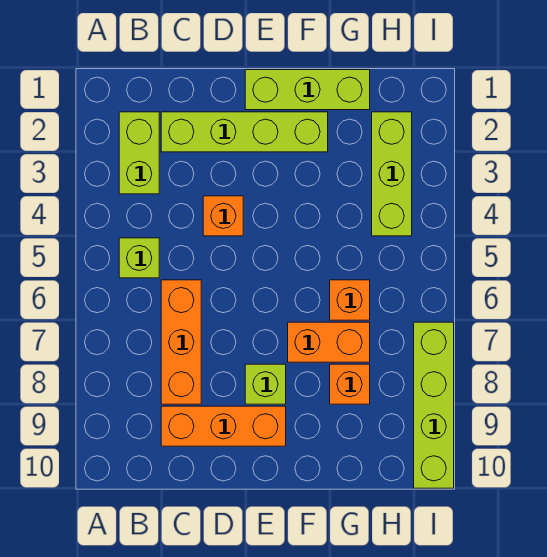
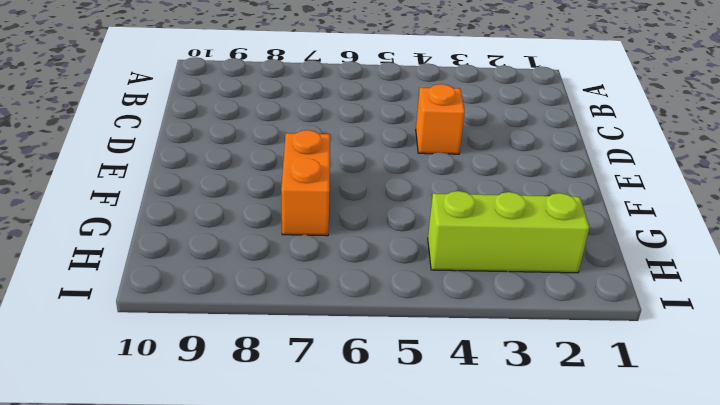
none -> lime brick B2:B3 level 1
none -> lime brick B5 level 1
none -> lime brick C2:F2 level 1

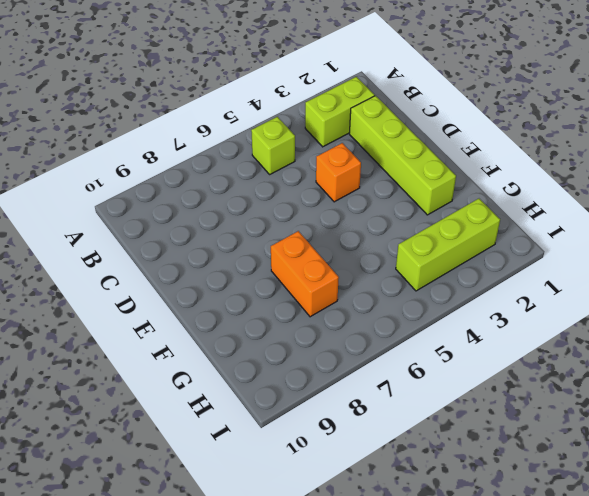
none -> orange brick C6:C8 level 1
none -> orange brick C9:E9 level 1
none -> lime brick E1:G1 level 1

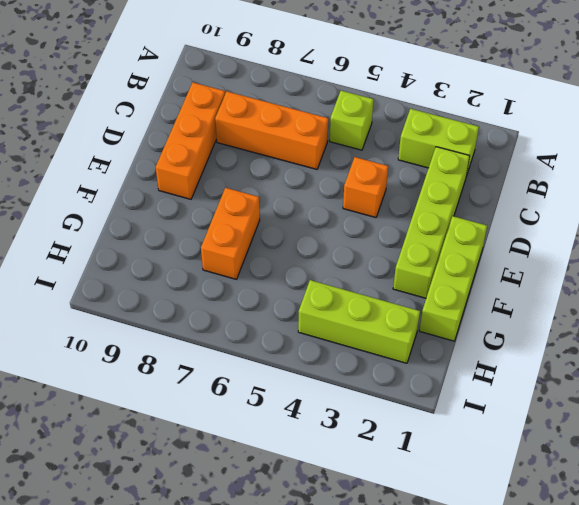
none -> lime brick E8 level 1
none -> orange brick G6 level 1
none -> orange brick G8 level 1

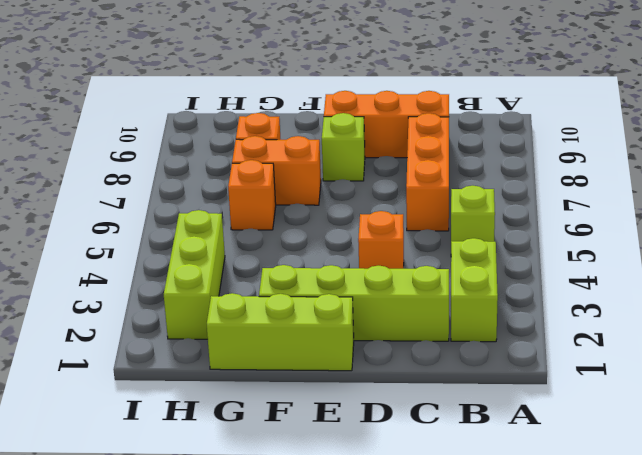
none -> lime brick I7:I10 level 1

